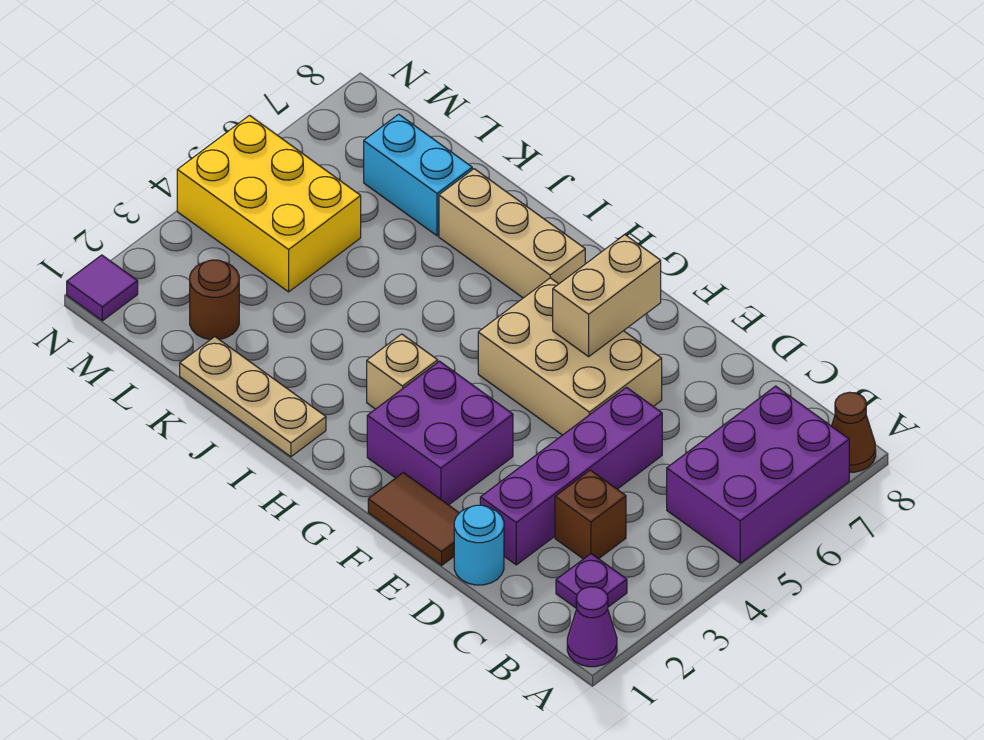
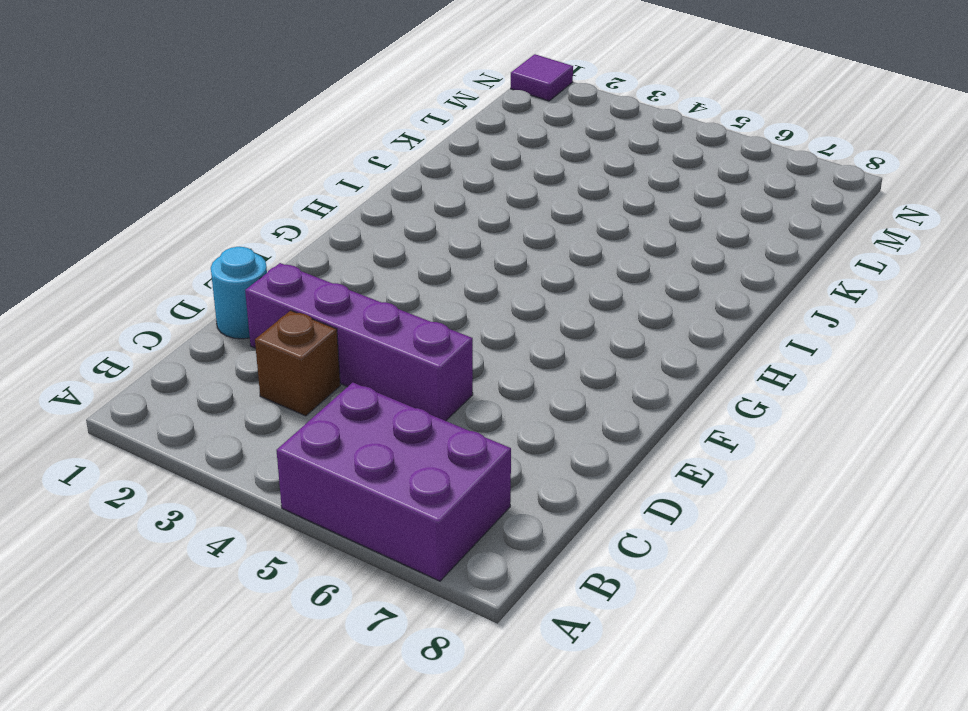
none -> purple cone A1 level 1
none -> brown cone A8 level 1
none -> purple plate B2 level 1

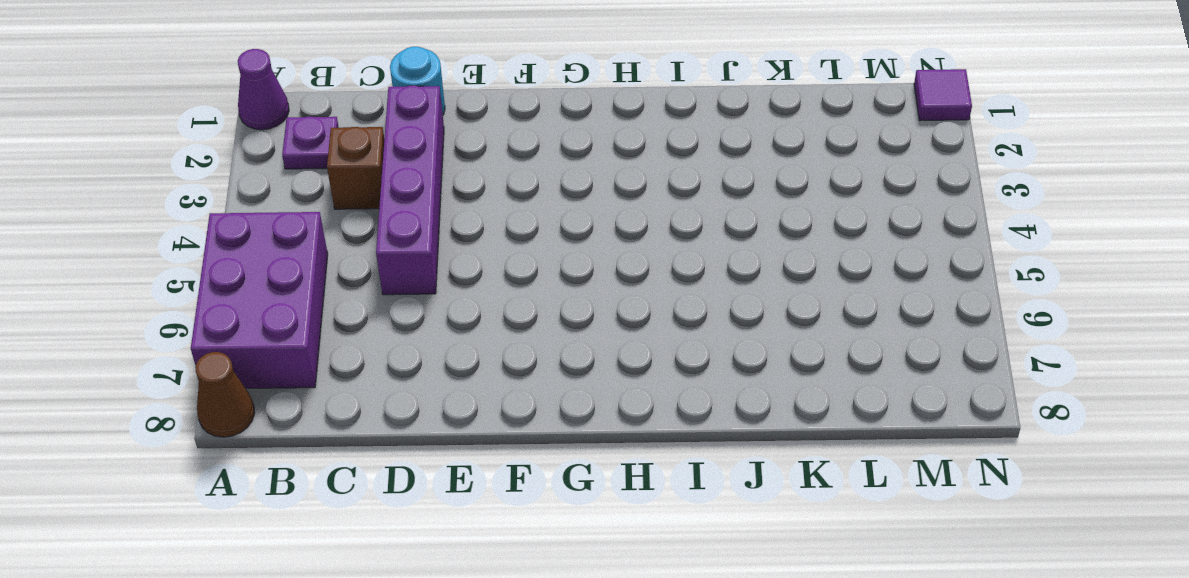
none -> brown tile E1:F1 level 1
none -> tan brick E5:G6 level 1
none -> purple brick F2:G3 level 1

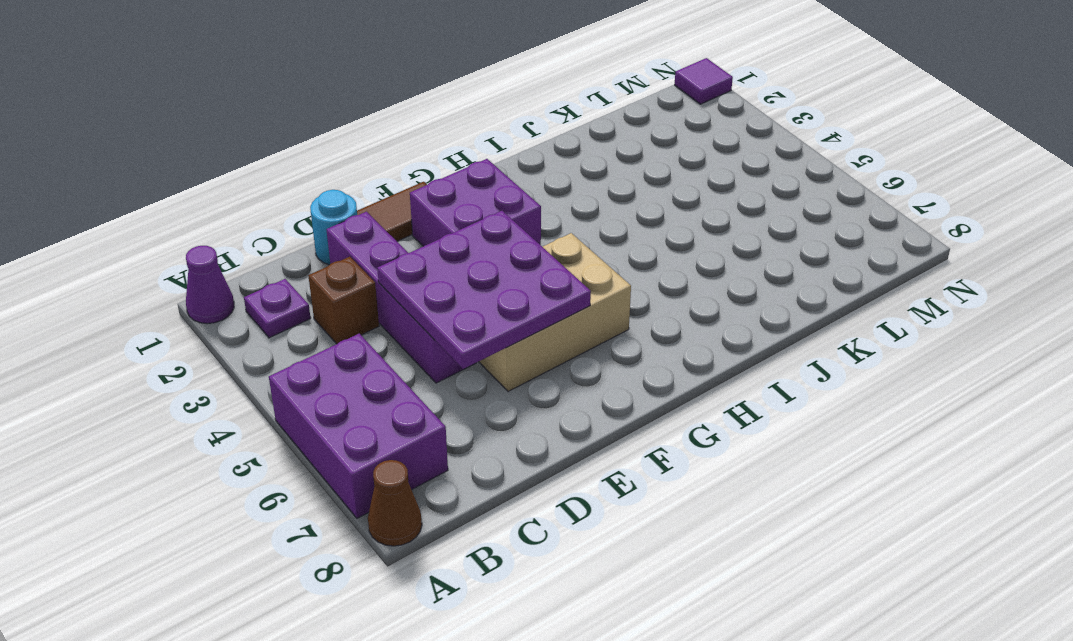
purple plate D4:F6 level 2 -> tan brick F6:F7 level 2
none -> tan brick H3 level 1
none -> tan brick H7:J7 level 1
none -> tan plate I1:K1 level 1

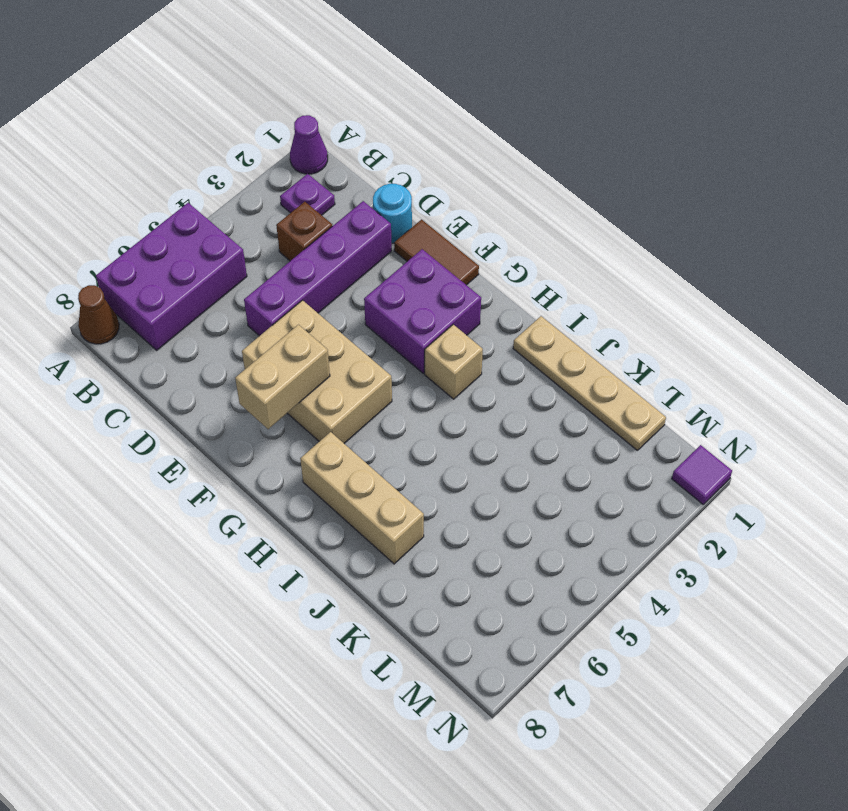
tan plate I1:L1 level 1 -> tan plate I1:K1 level 1
none -> cyan brick K7:L7 level 1
none -> brown round brick L2 level 1
none -> yellow brick L4:N5 level 1

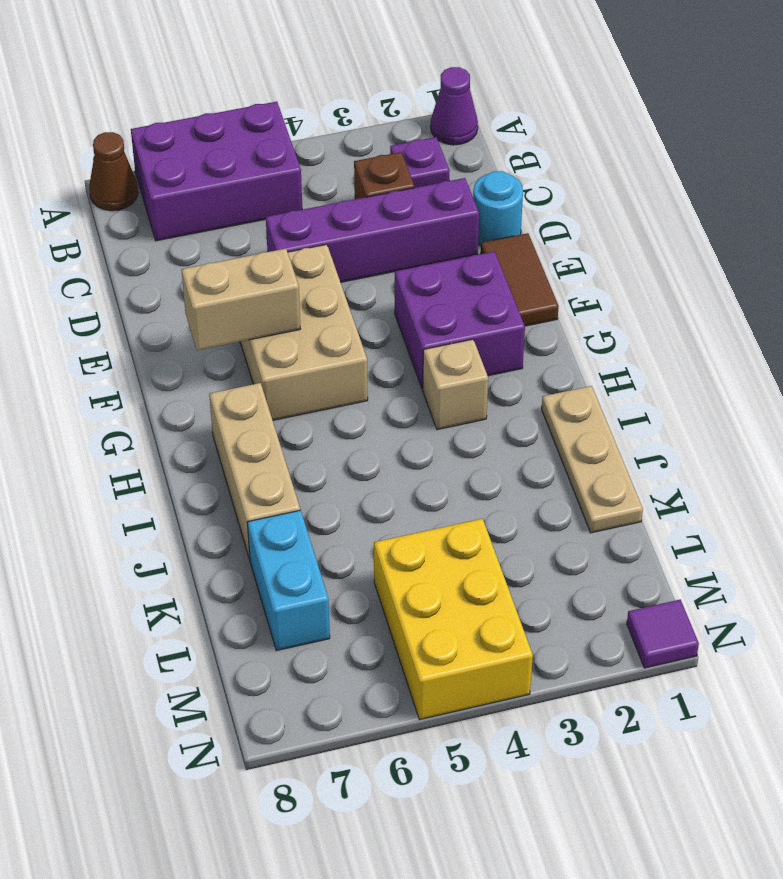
none -> brown round brick L2 level 1

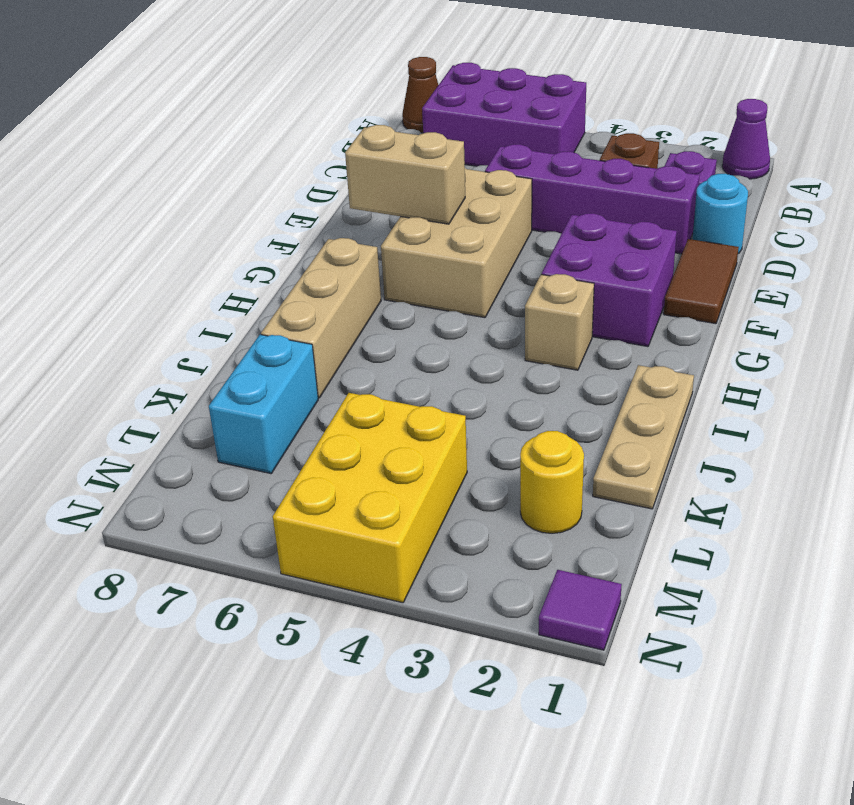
yellow round brick L2 level 1 -> brown round brick L2 level 1

